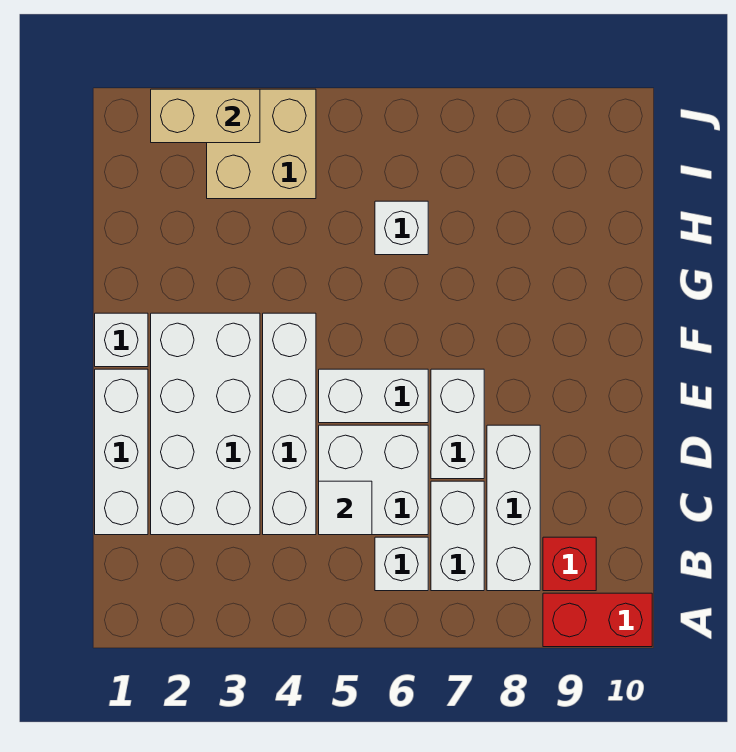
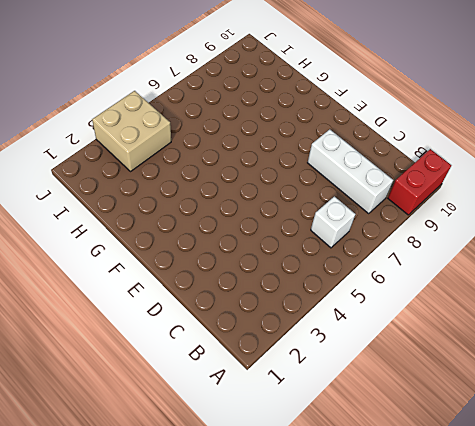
none -> white brick B7:C7 level 1
none -> red brick B9 level 1
none -> white brick C1:E1 level 1

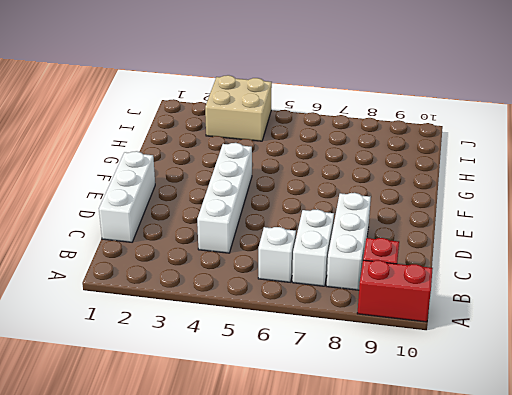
none -> white brick C2:F3 level 1
none -> white brick C5:D6 level 1
none -> white brick D7:E7 level 1

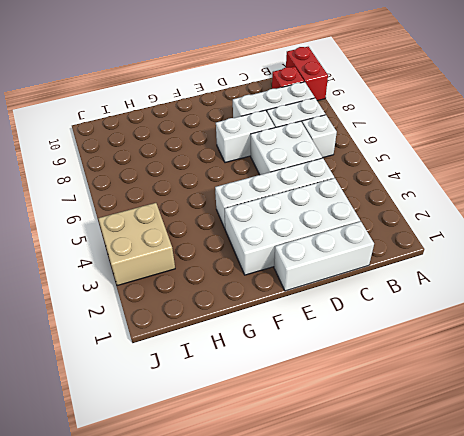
none -> white brick E5:E6 level 1
none -> white brick F1 level 1
none -> white brick H6 level 1

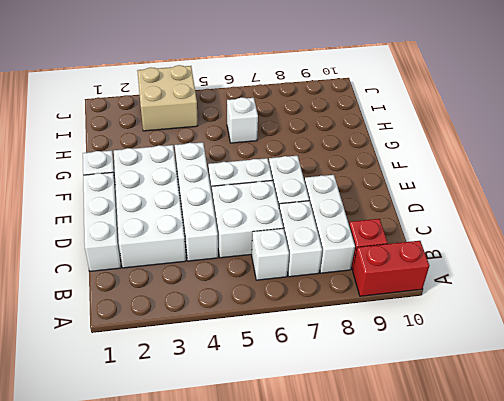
none -> white tile C5 level 2
none -> tan brick J2:J3 level 2

